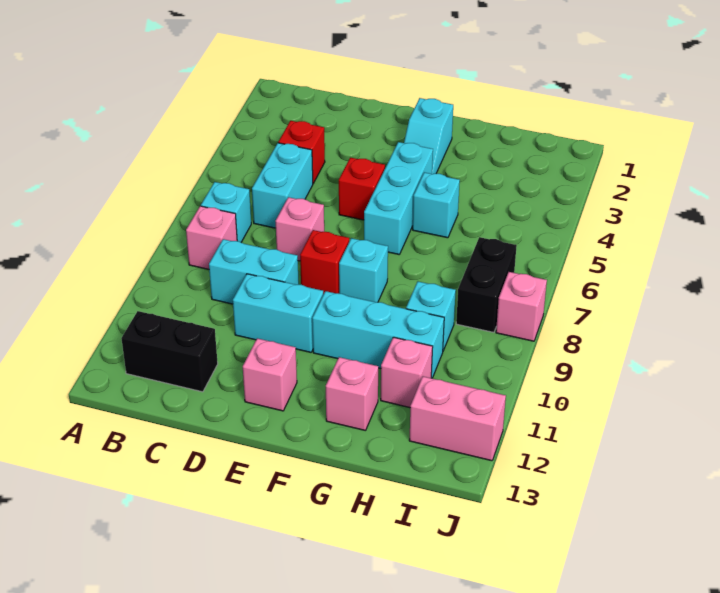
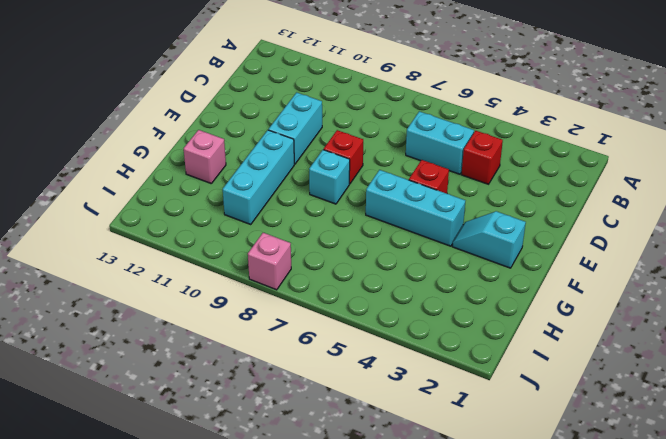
none -> cyan brick B7 level 1
none -> pink brick B8 level 1
none -> black brick B12:C12 level 1

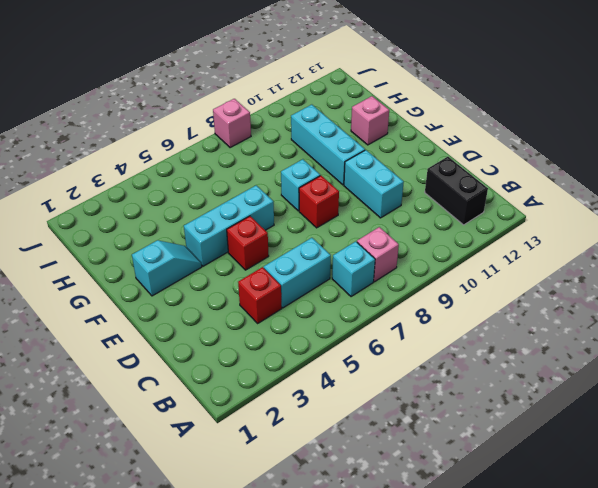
none -> cyan brick C9:D9 level 1
none -> pink brick D7 level 1
none -> pink brick E12 level 1

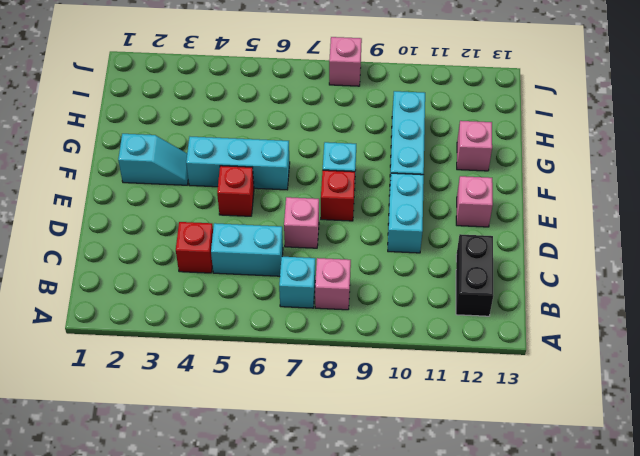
none -> cyan brick C9:D9 level 1
none -> cyan brick G5 level 1
none -> cyan brick H9 level 1

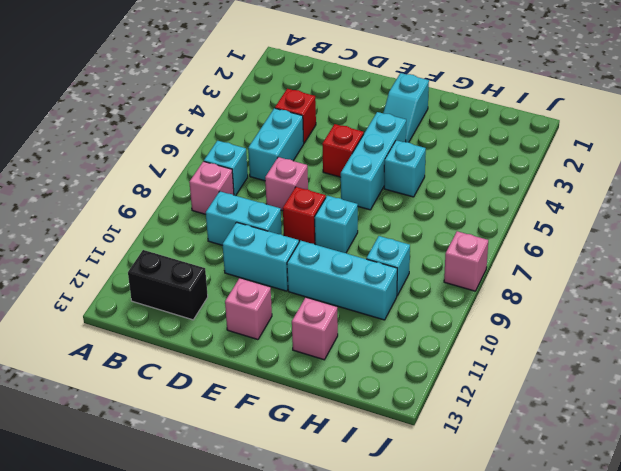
none -> pink brick H11 level 1
none -> black brick I7:I8 level 1
none -> pink brick I12:J12 level 1

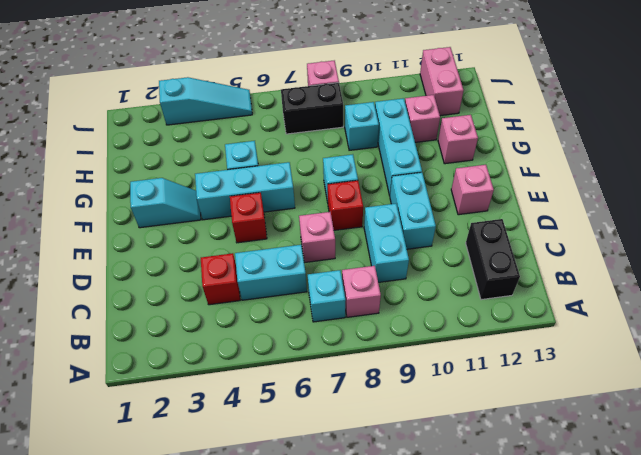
cyan slope J3:J5 level 1 top 3 -> none

